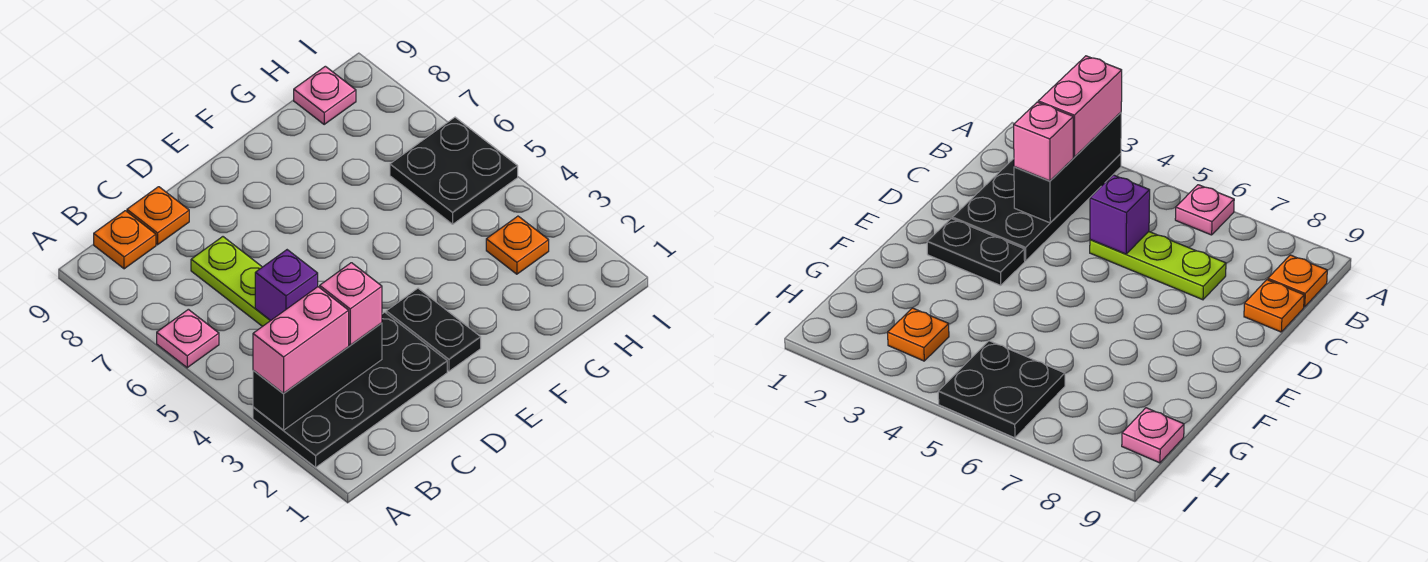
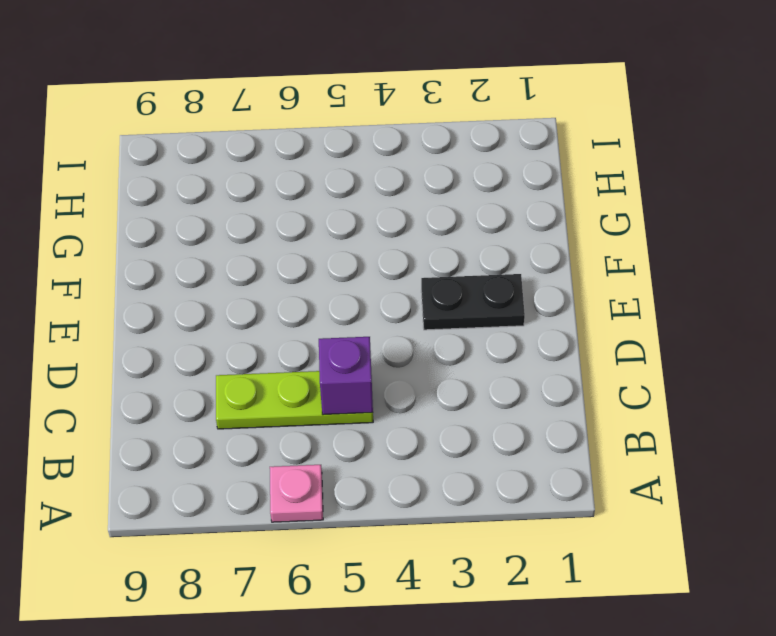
none -> black plate A2:D3 level 1
none -> orange plate B9 level 1
none -> orange plate C9 level 1

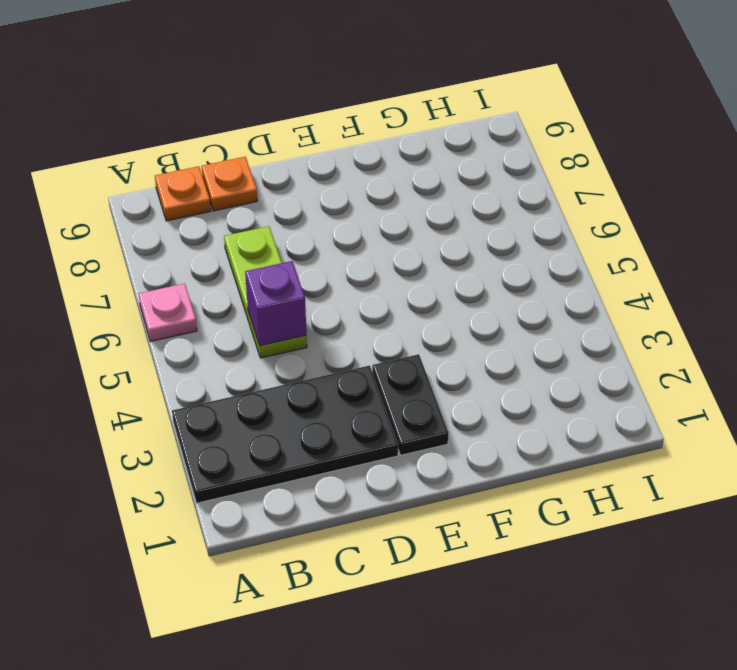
none -> orange plate H3 level 1
none -> black plate H5:I6 level 1
none -> pink plate H9 level 1

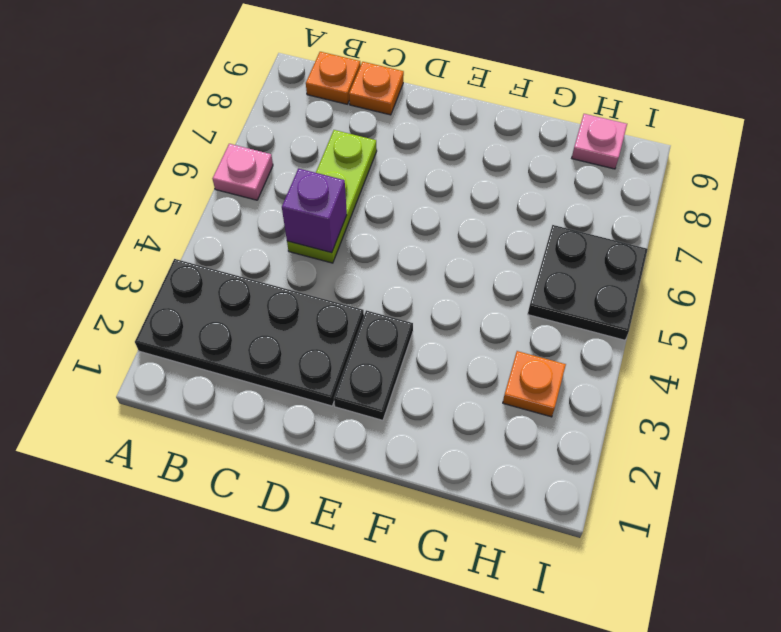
none -> black brick A3:C3 level 2
none -> pink brick A3:B3 level 3
none -> pink brick C3 level 3

